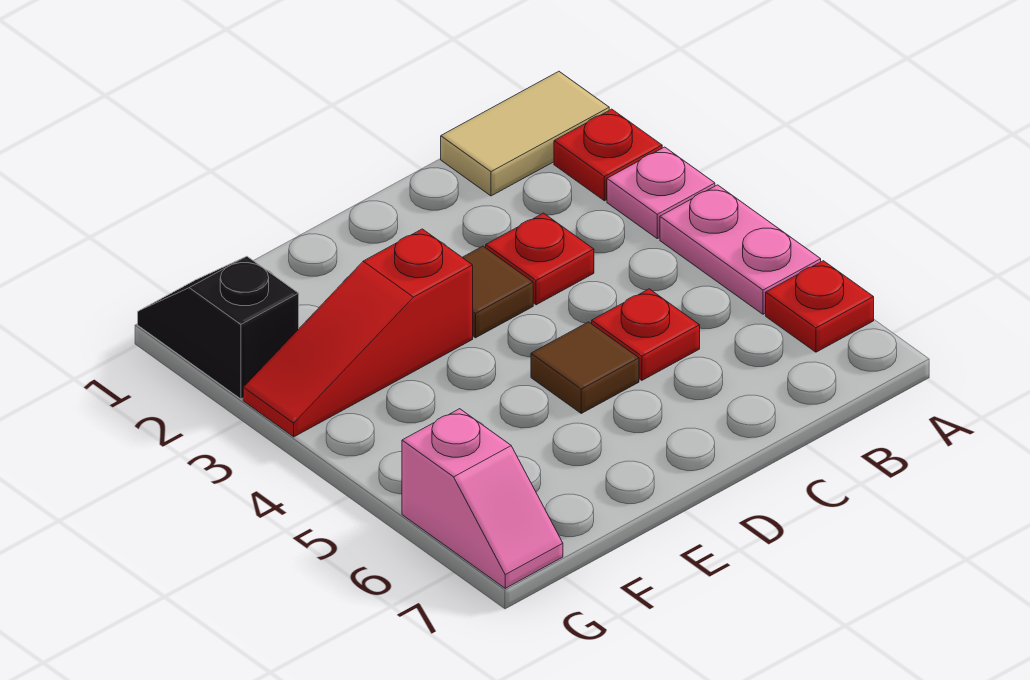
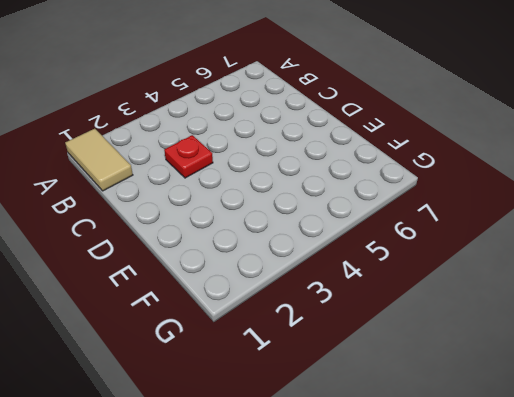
none -> red plate A2 level 1
none -> pink plate A3 level 1
none -> pink plate A4:A5 level 1

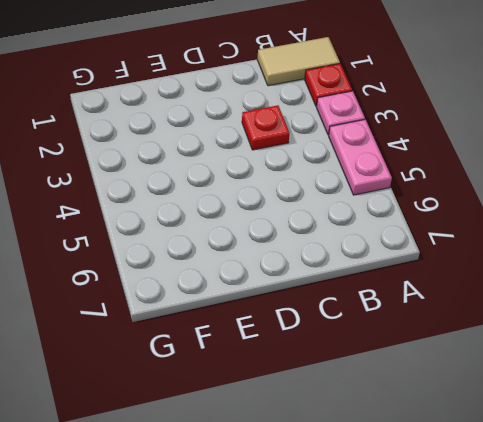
none -> red plate A6 level 1
none -> red plate C5 level 1
none -> brown tile D3 level 1

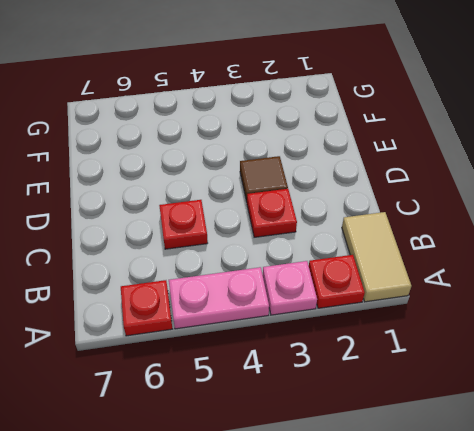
none -> brown tile D5 level 1
none -> red slope E3:G3 level 1 top E
none -> black slope G1:G2 level 1 top 2

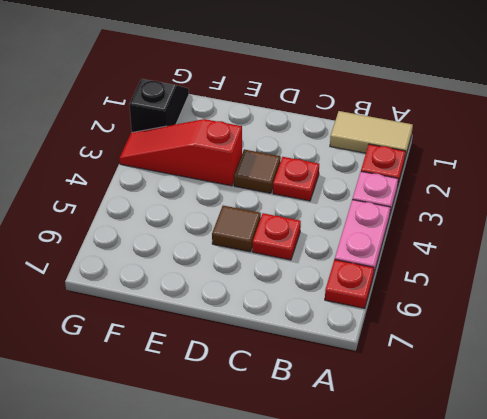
none -> pink slope G6:G7 level 1 top 6

